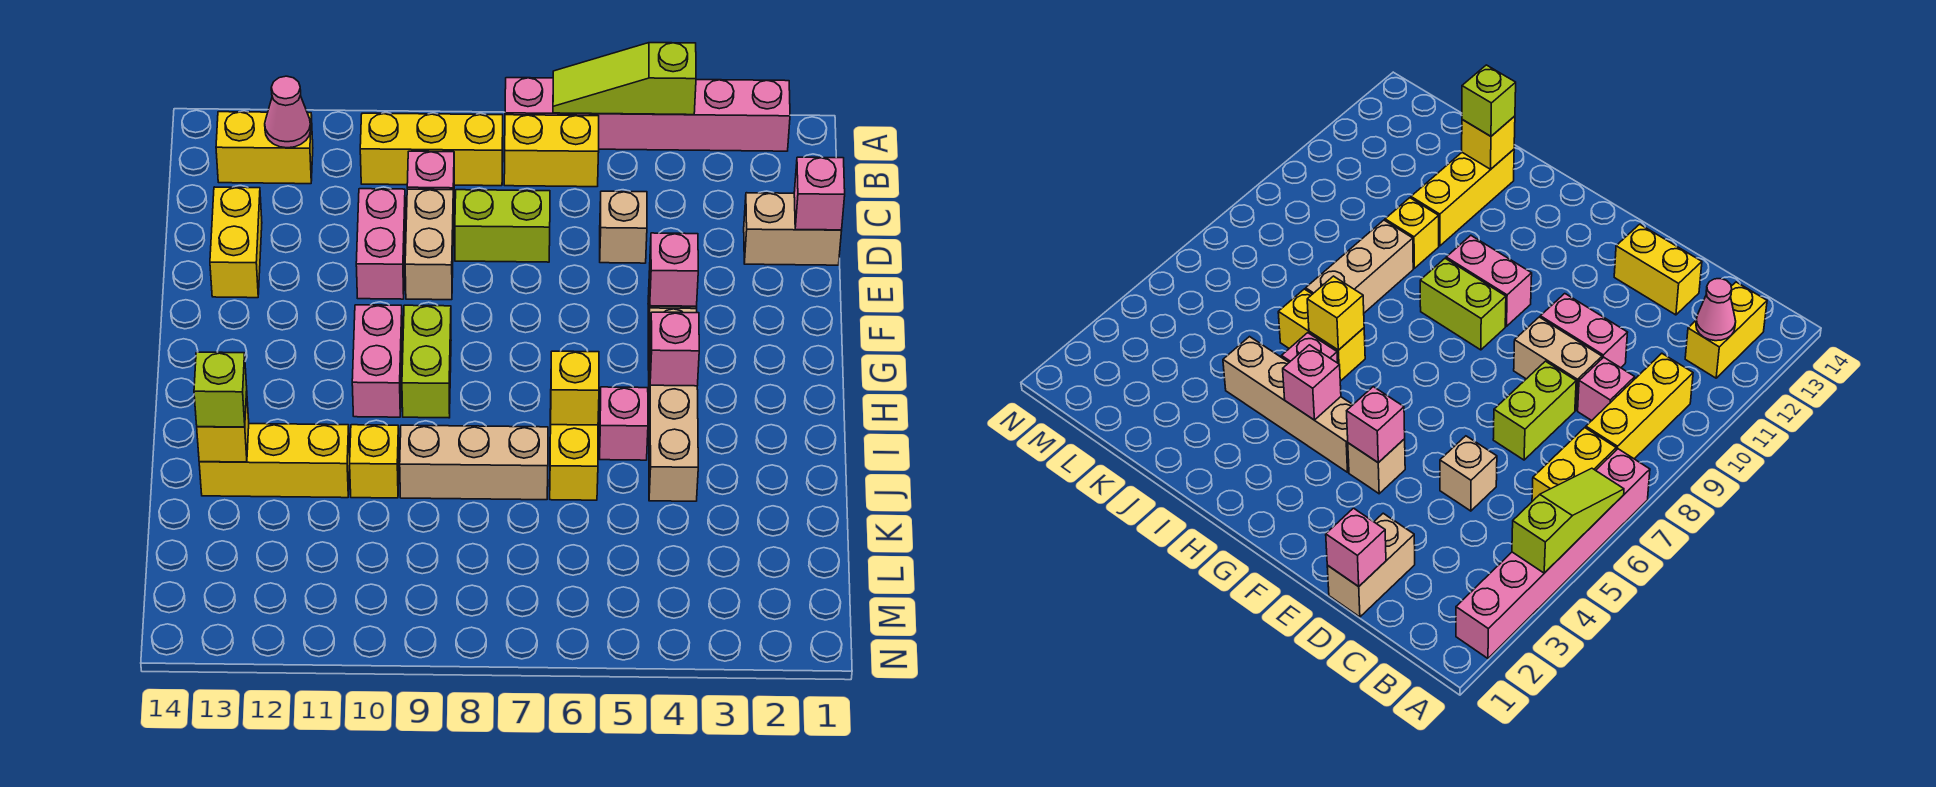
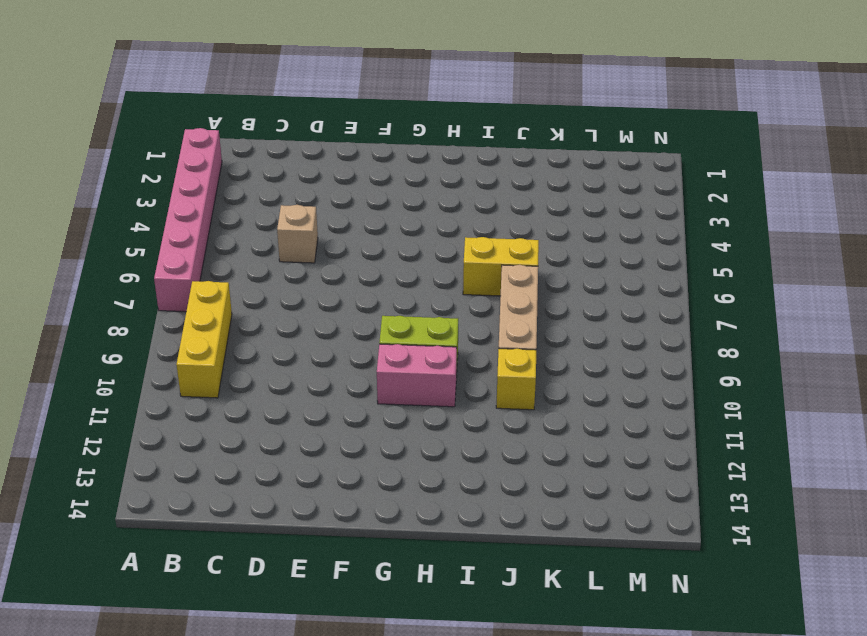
none -> yellow brick B6:B7 level 1
none -> yellow brick B12:B13 level 1
none -> pink brick C9 level 1

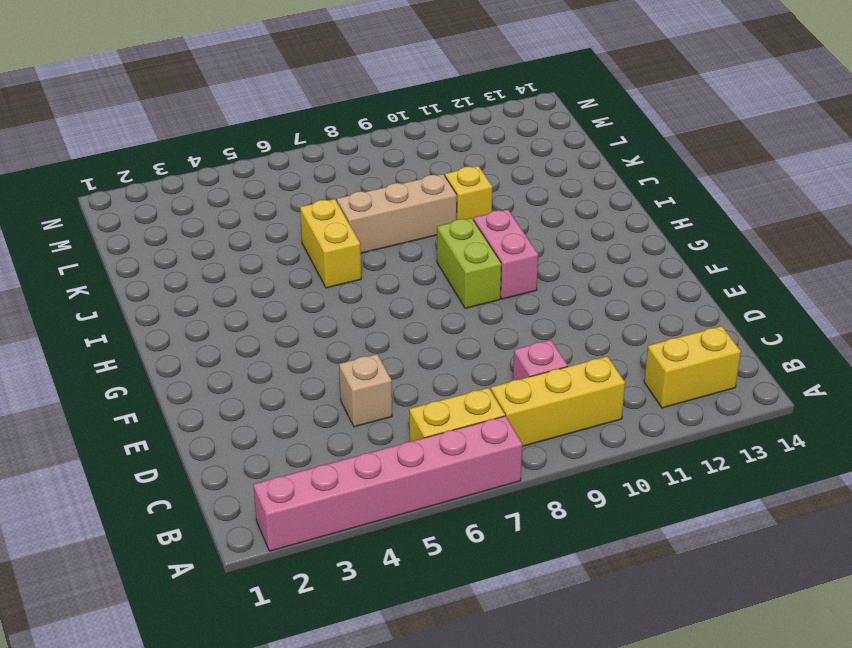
none -> tan brick D1:D2 level 1
none -> lime brick D7:D8 level 1
none -> tan brick D9:E9 level 1

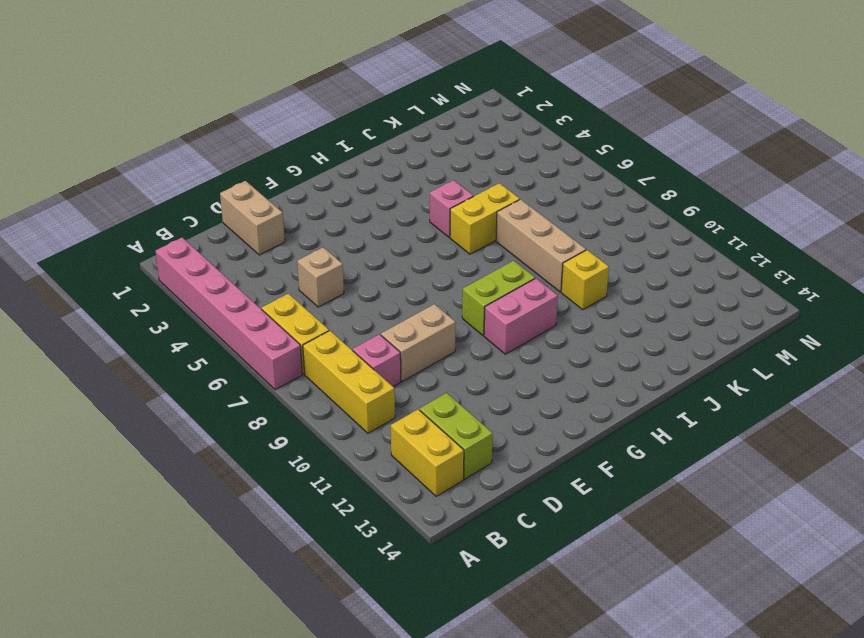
lime brick C12:C13 level 1 -> lime brick D7:D8 level 1
none -> pink brick D10:E10 level 1
none -> yellow brick D13:E13 level 1
none -> tan brick F4 level 1

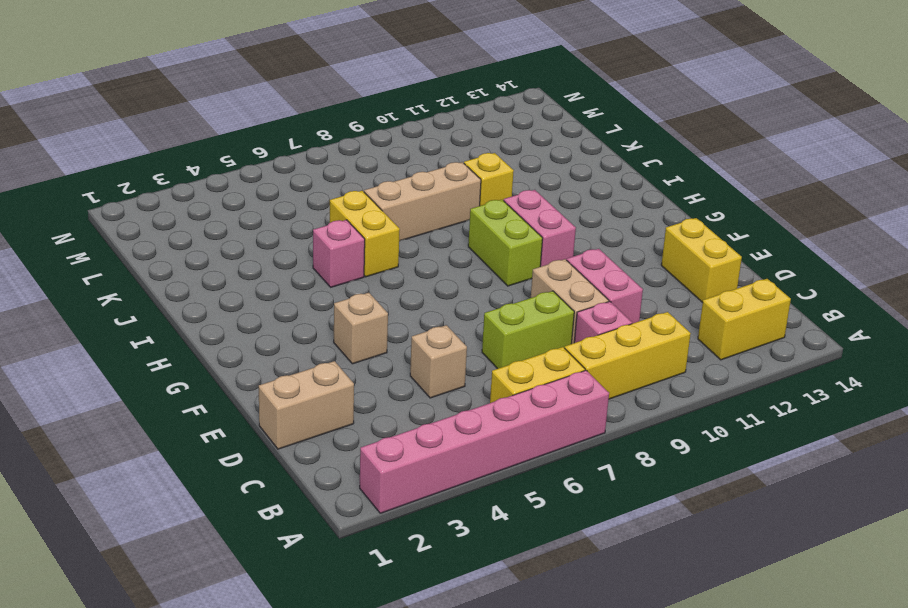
none -> tan brick G4:J4 level 1
none -> yellow brick J11:J13 level 1
none -> lime slope A4:A6 level 2 top 4

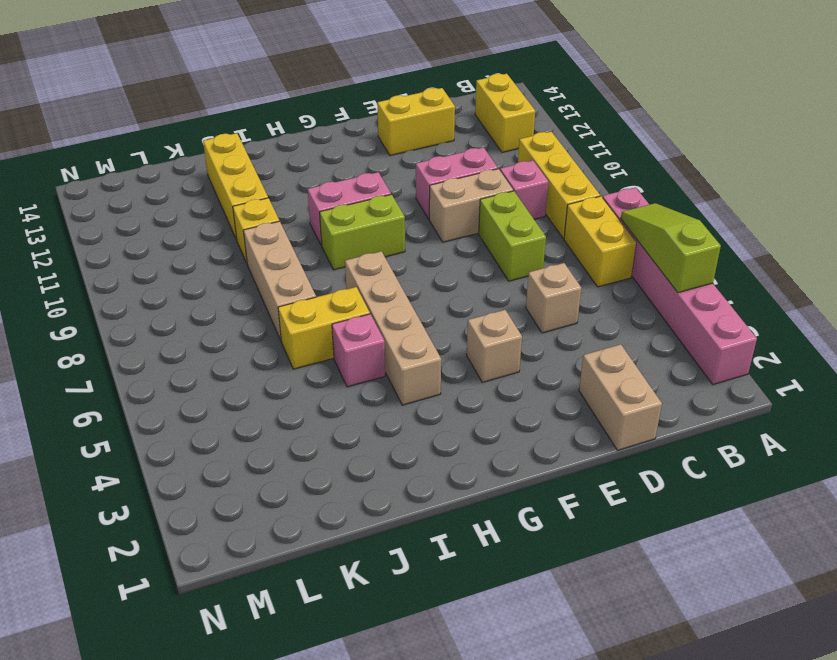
tan brick H4:H7 level 1 -> tan brick G4:J4 level 1
none -> pink cone B12 level 2
none -> pink brick D1 level 2
none -> pink brick F4 level 2

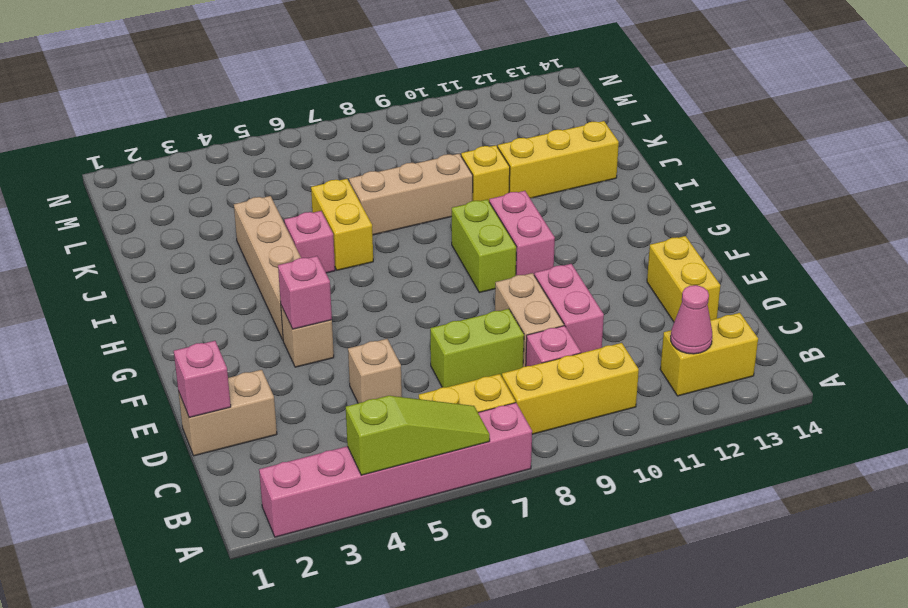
none -> pink brick H4 level 2
none -> yellow brick I6 level 2
none -> yellow brick J13 level 2

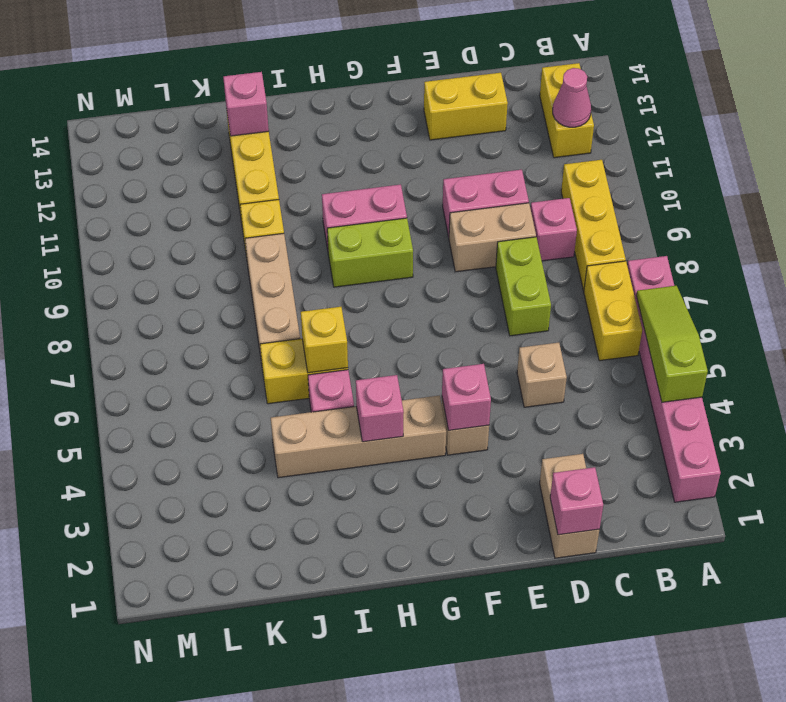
pink brick J13 level 2 -> yellow brick J13 level 2
none -> lime brick J13 level 3

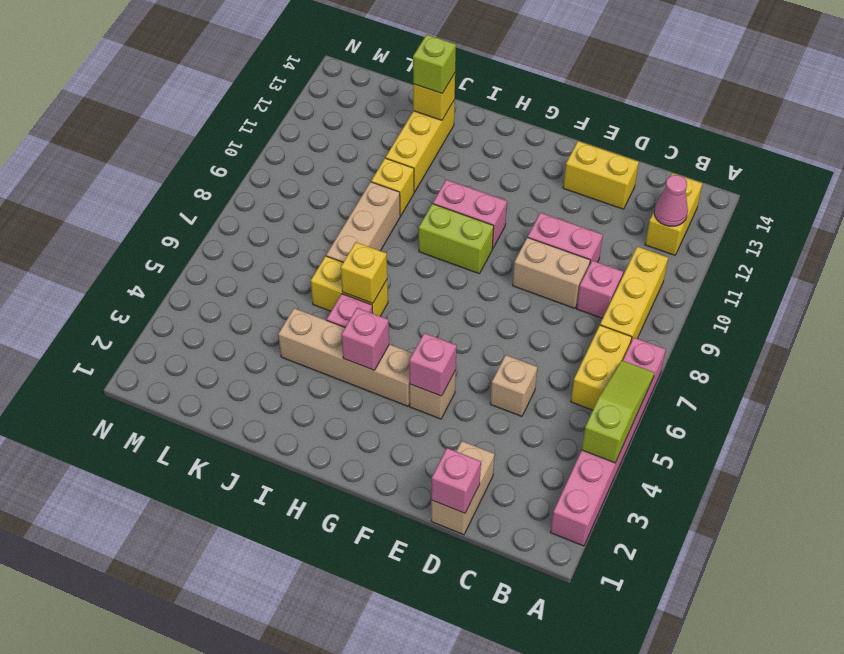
none -> lime brick D7:D8 level 1

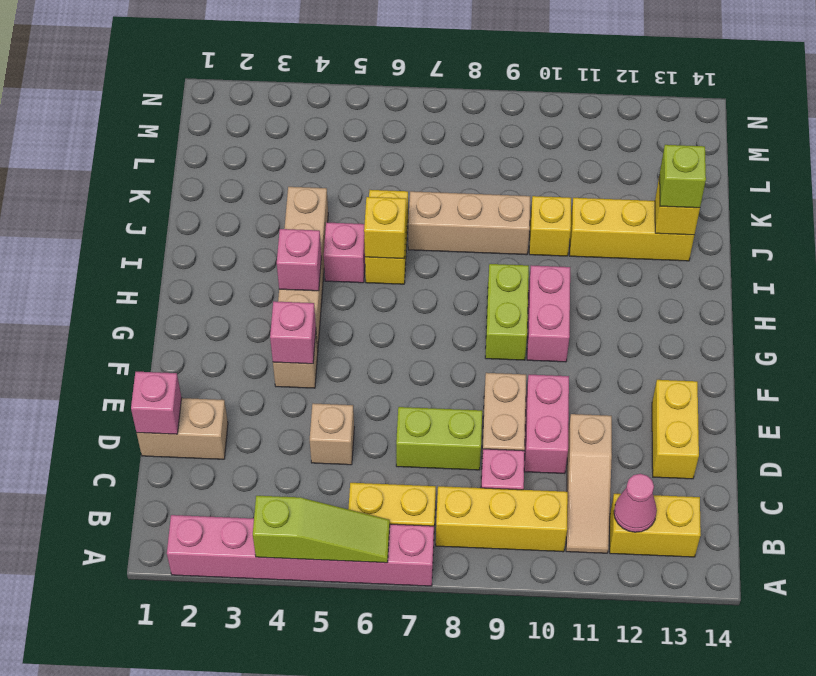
tan slope B11:D11 level 1 top D -> none

